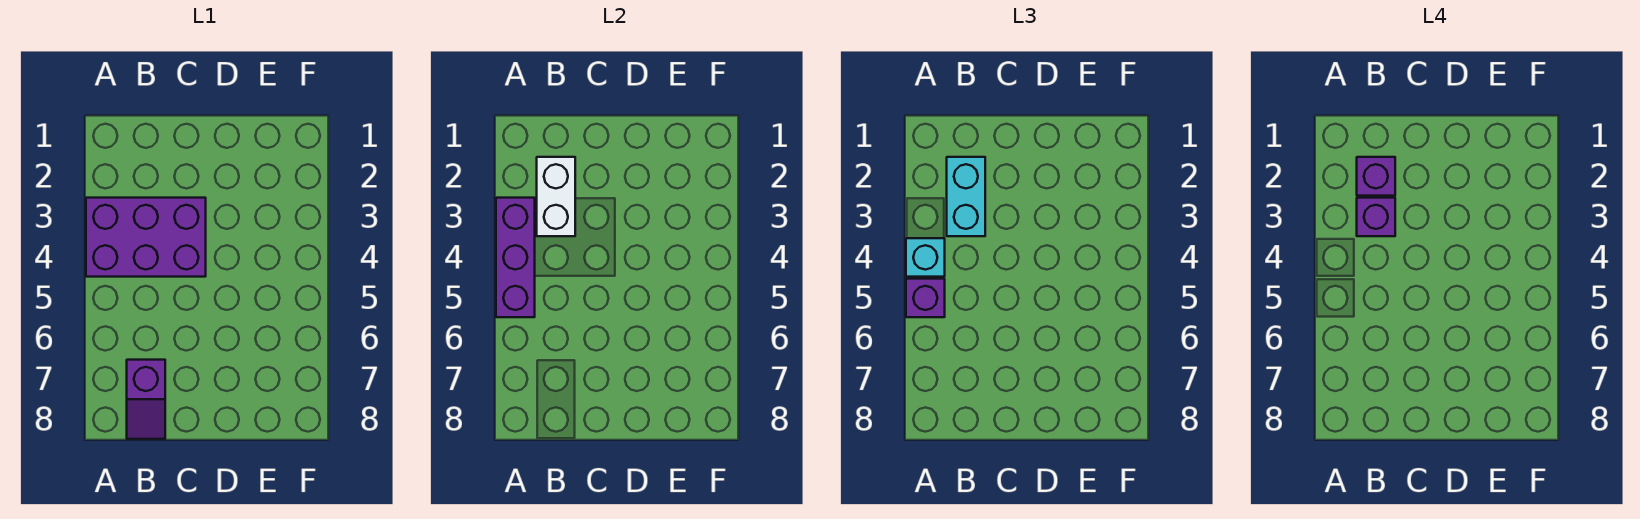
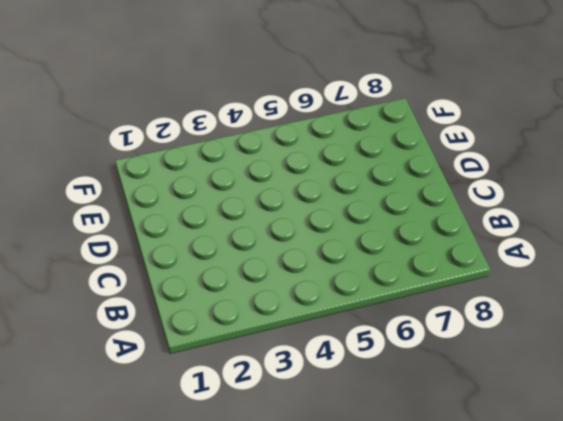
none -> purple brick A3:C4 level 1
none -> purple slope B7:B8 level 1 top 7

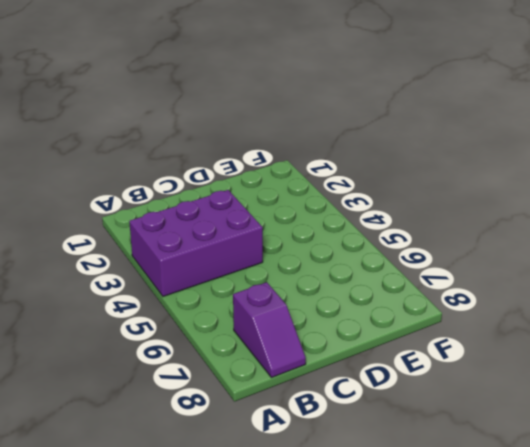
none -> purple brick A3:A5 level 2
none -> white brick B2:B3 level 2

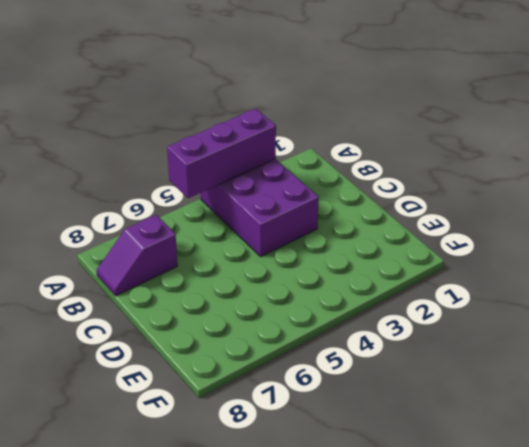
none -> white brick B2:B3 level 2
none -> cyan brick A4 level 3

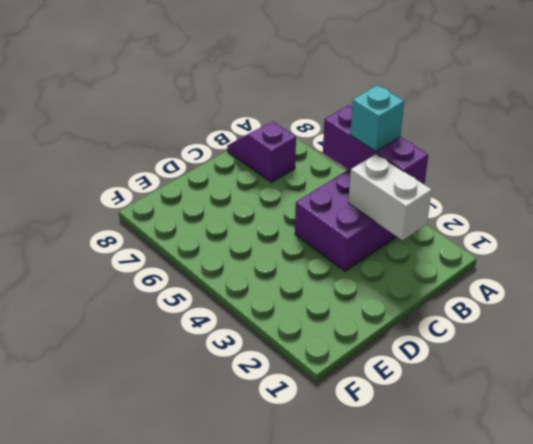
none -> purple brick A5 level 3
none -> cyan brick B2:B3 level 3

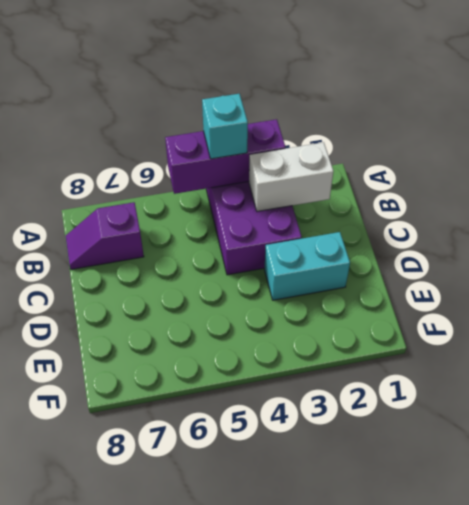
cyan brick D2:D3 level 1 -> cyan brick B2:B3 level 3
none -> purple brick A5 level 3
none -> purple brick B2 level 4

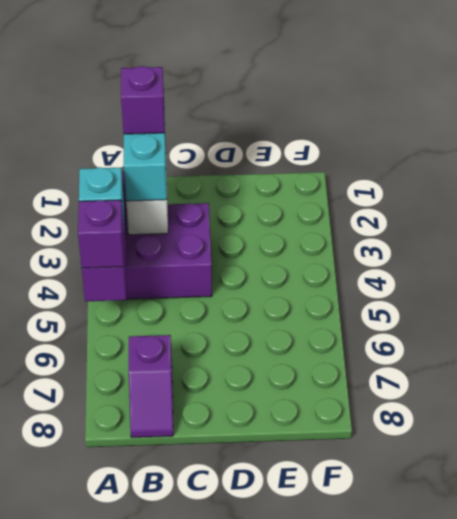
none -> purple brick B3 level 4

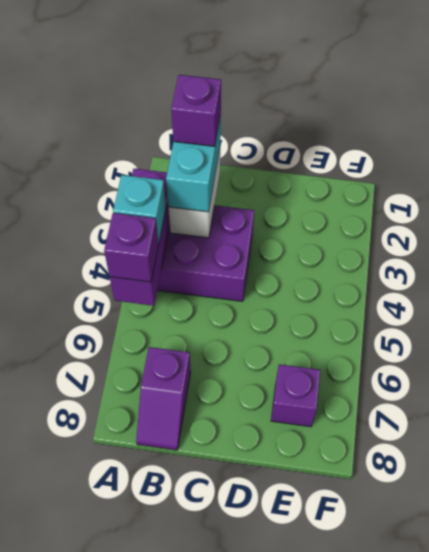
purple brick E7 level 1 -> purple brick B3 level 4

